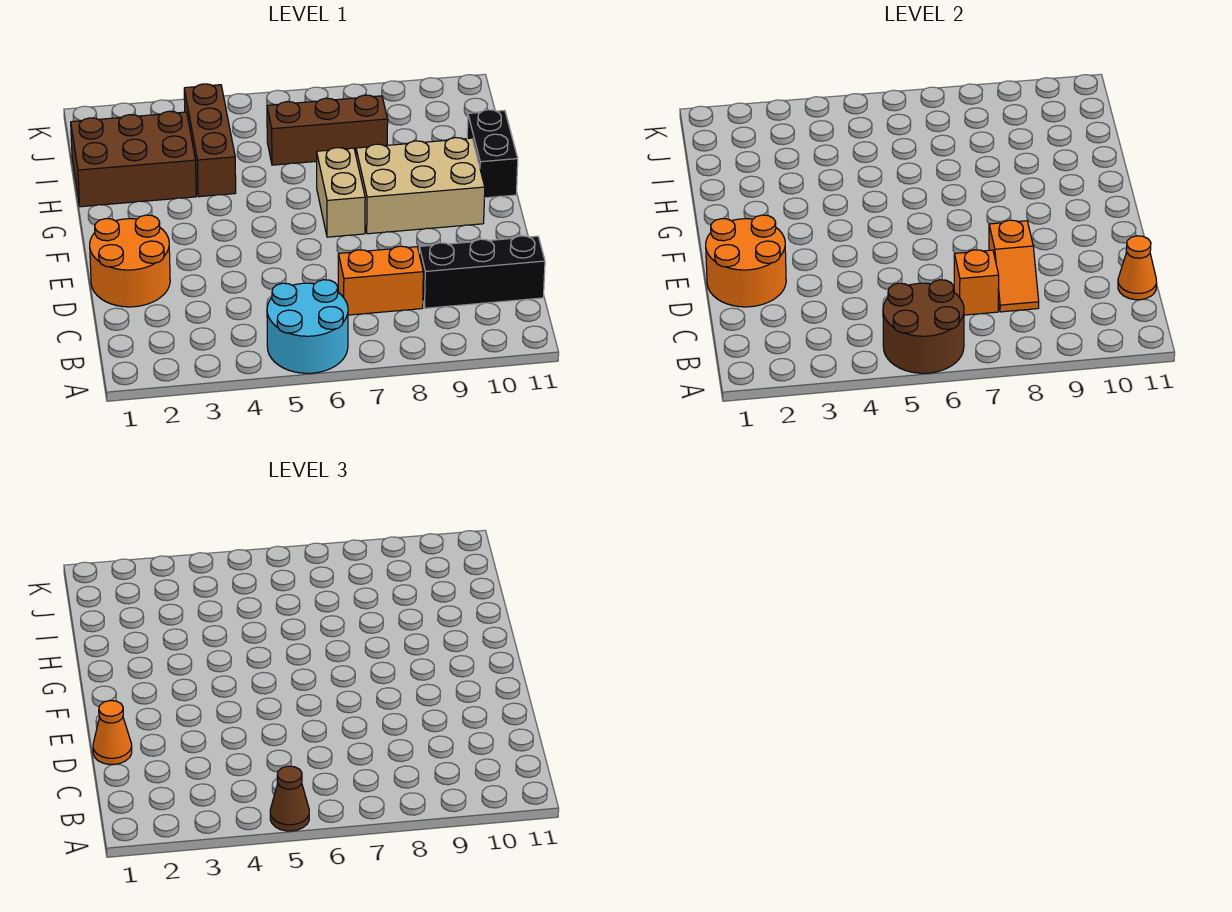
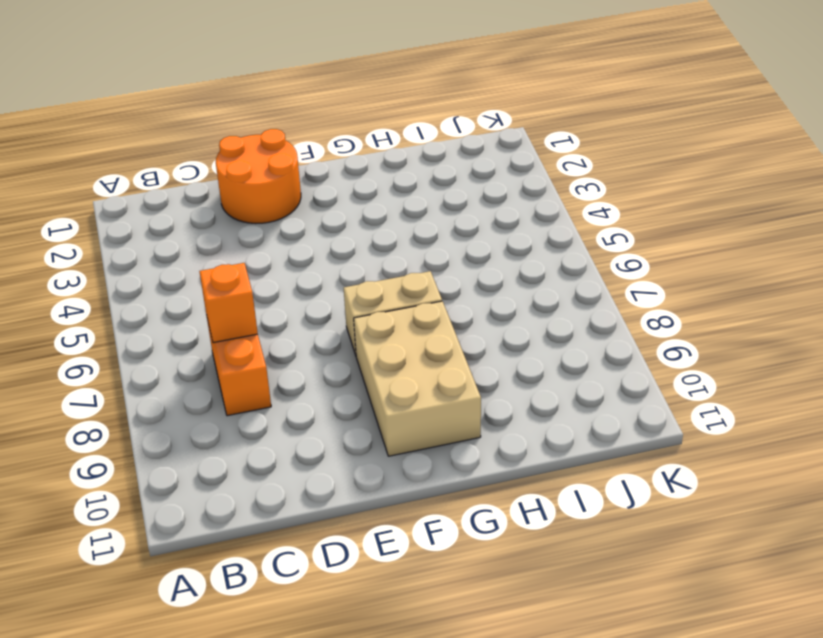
none -> cyan round brick A5:B6 level 1
none -> black brick C9:C11 level 1
none -> black brick G11:H11 level 1

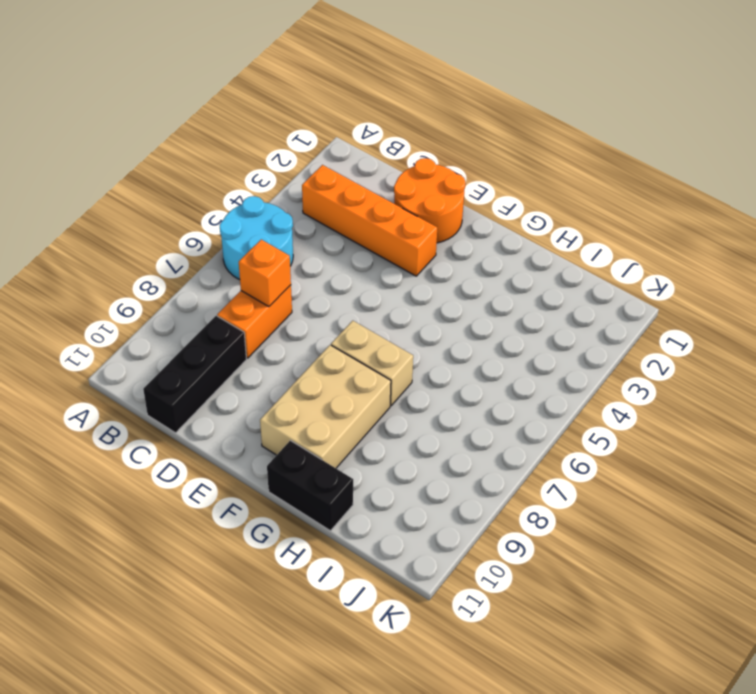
orange brick B3:E3 level 1 -> none
none -> brown brick H1:I3 level 1
none -> brown brick H4:J4 level 1
none -> brown brick I6:I8 level 1

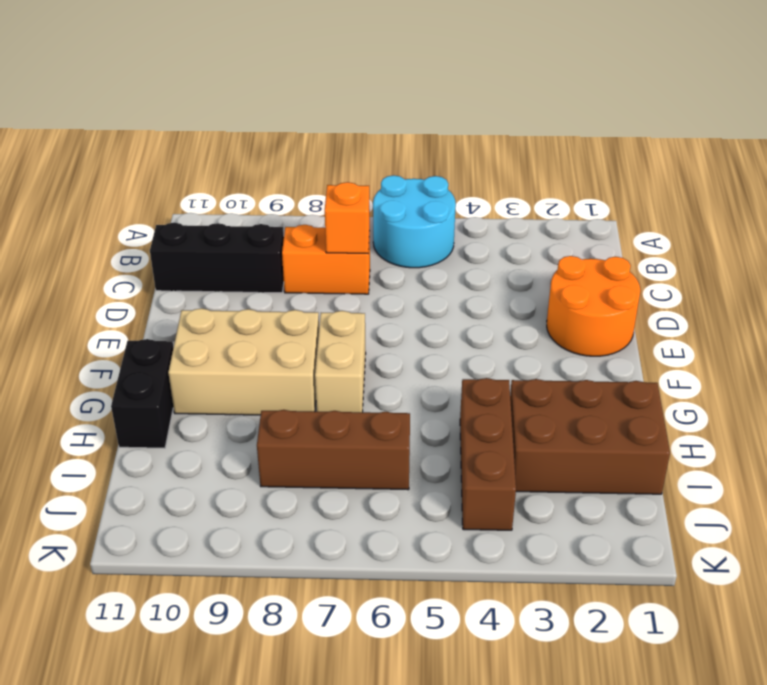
none -> brown round brick A5:B6 level 2
none -> orange slope C8:D8 level 2 top D
none -> orange cone C11 level 2

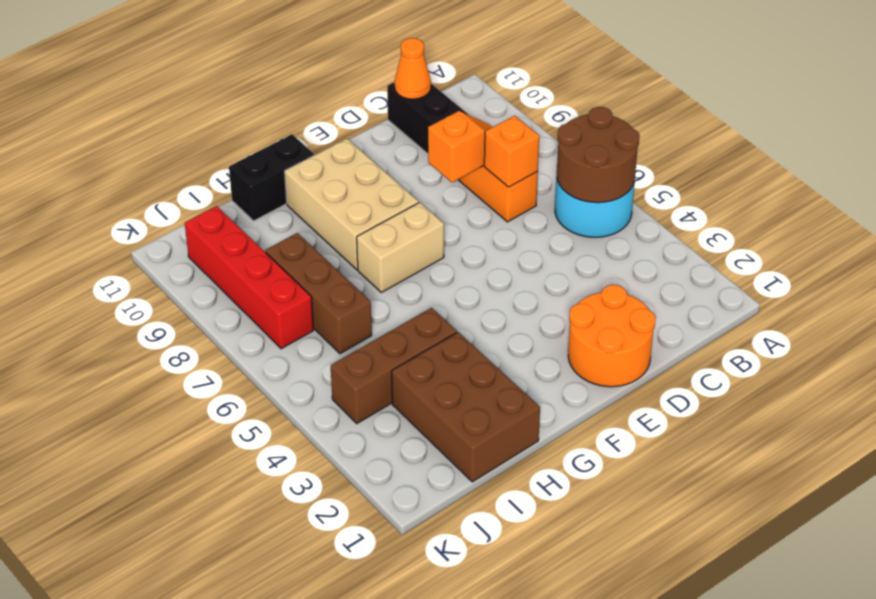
red brick J7:J10 level 1 -> none
none -> orange round brick D1:E2 level 2
none -> brown cone A5 level 3
none -> orange cone D1 level 3

